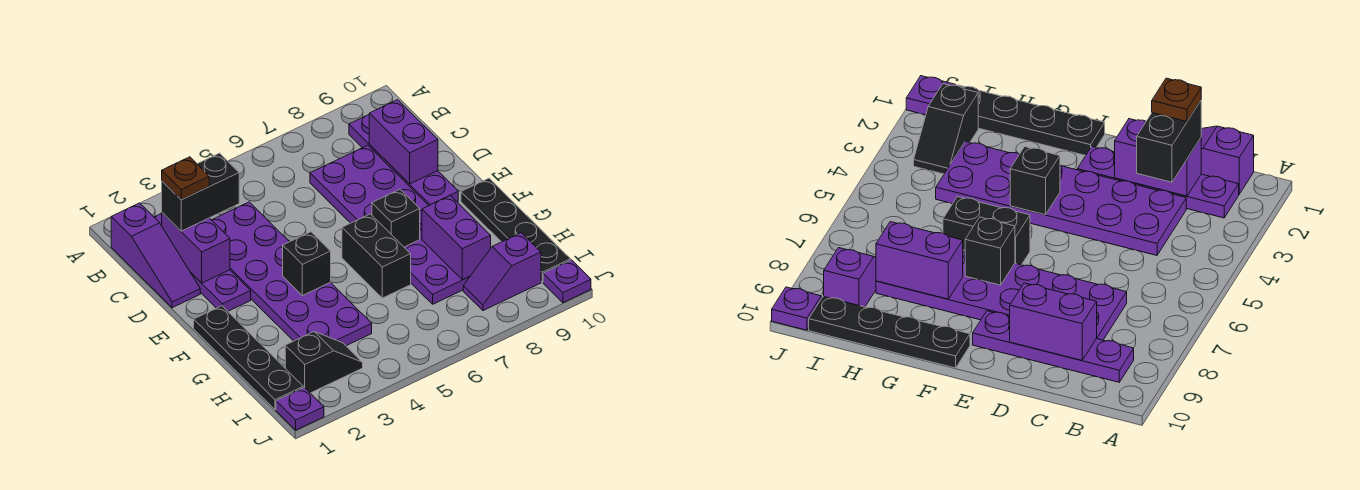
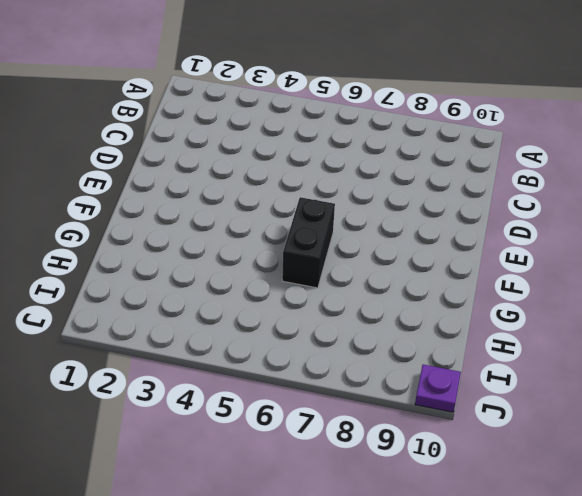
none -> purple slope B1:D1 level 1 top B
none -> purple plate B2:E2 level 1
none -> purple plate B9:E9 level 1

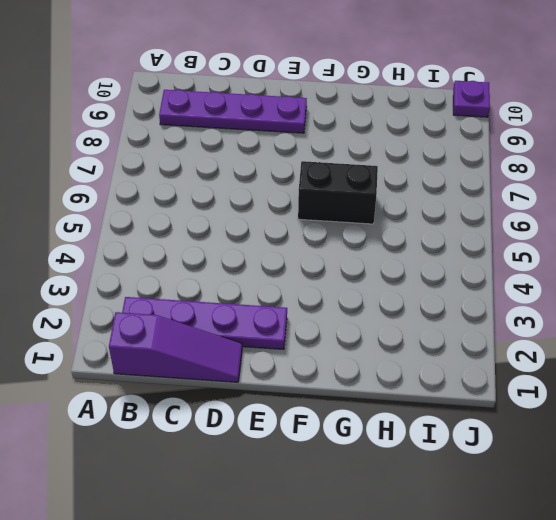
none -> purple plate C3:H4 level 1
none -> purple plate C7:H8 level 1
none -> black plate F1:I1 level 1

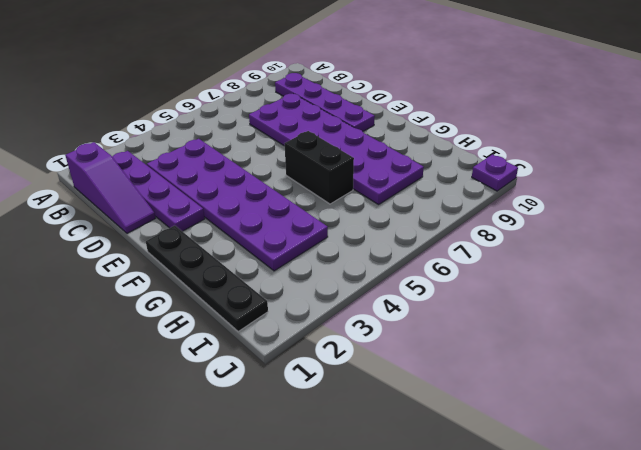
none -> black plate F10:I10 level 1
none -> black slope I2:I3 level 1 top 2
none -> purple slope I8:I9 level 1 top 9

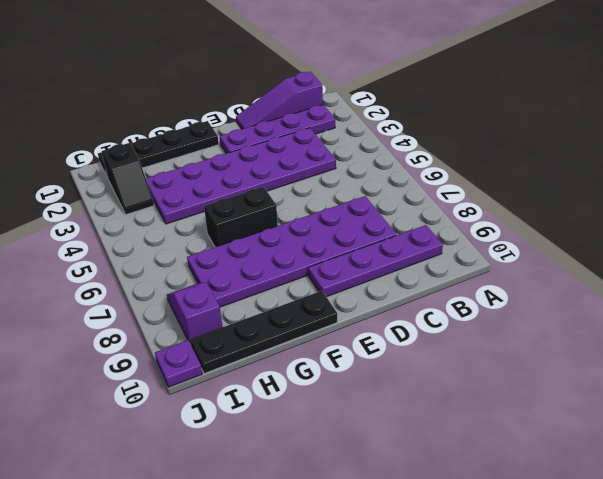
none -> purple plate J1 level 1
none -> purple brick C2:D2 level 2
none -> purple brick C9:D9 level 2

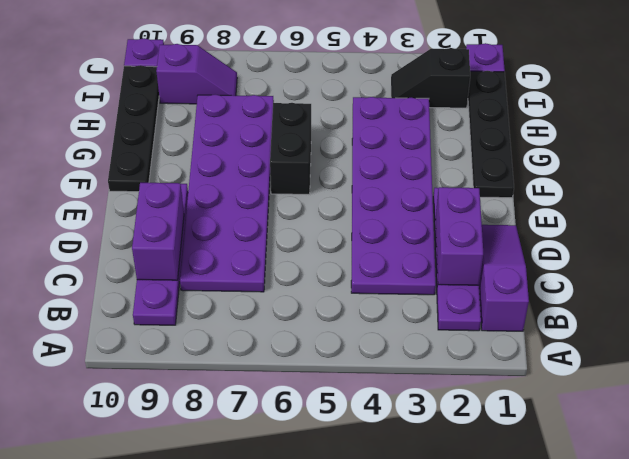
none -> black brick F4 level 2
none -> black brick F7 level 2
none -> purple brick G8:H8 level 2

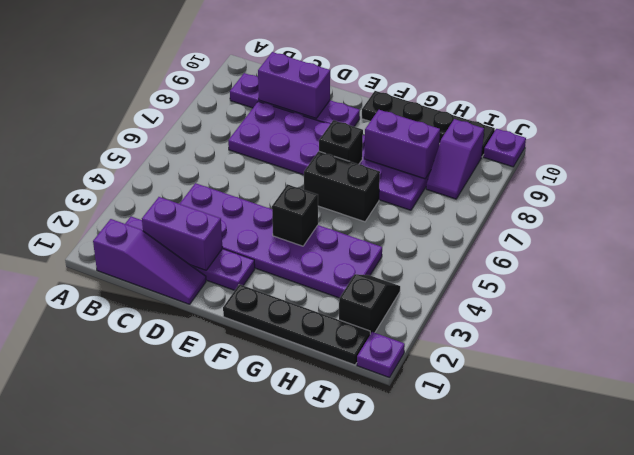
none -> black brick C2:C3 level 3
none -> brown plate C2 level 4

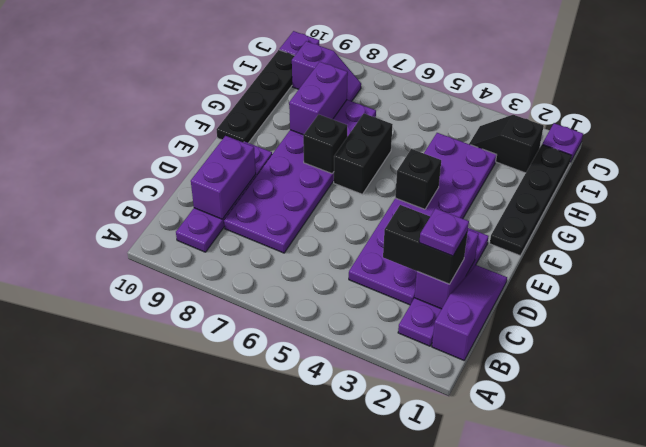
purple plate C2 level 4 -> brown plate C2 level 4

